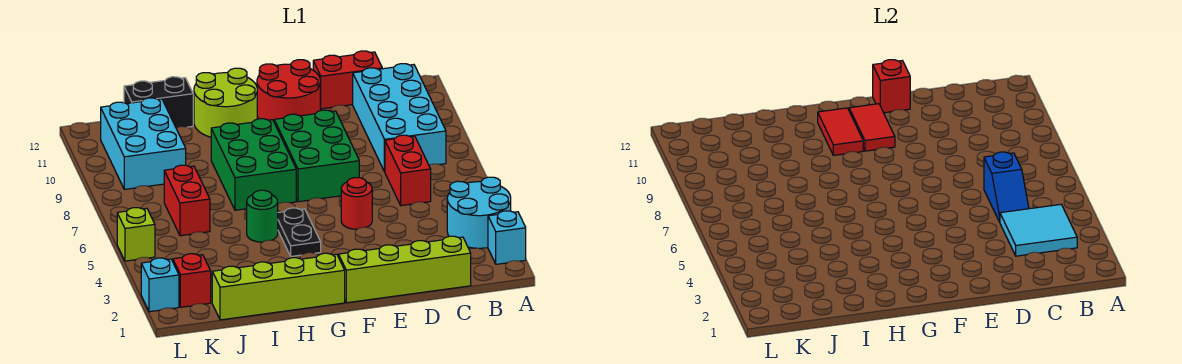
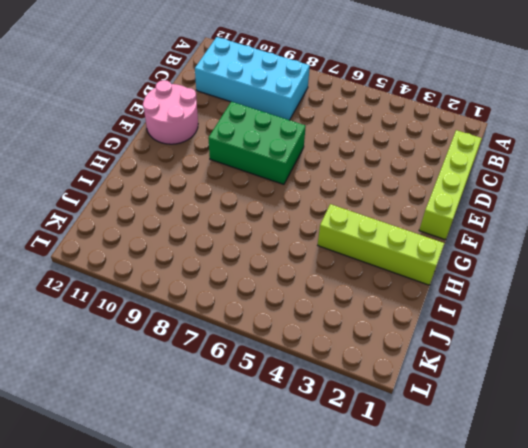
pink round brick E11:F12 level 1 -> red round brick E11:F12 level 1
lime brick H1:H4 level 1 -> lime brick G1:J1 level 1
none -> cyan brick A2 level 1
none -> cyan round brick A3:B4 level 1
none -> red brick C6:C7 level 1

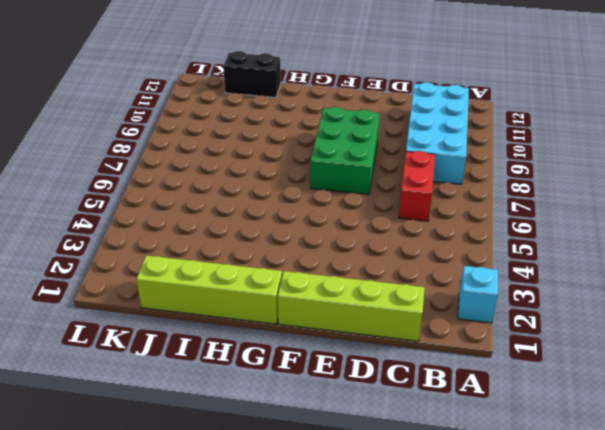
none -> cyan round brick A3:B4 level 1
none -> red brick C12:D12 level 1
none -> red round brick E5 level 1

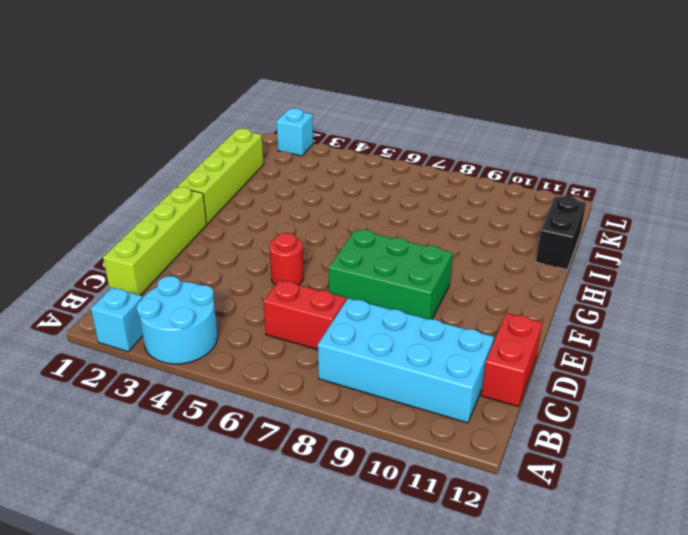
none -> red round brick E11:F12 level 1
none -> black plate G4:G5 level 1
none -> green brick G7:H9 level 1

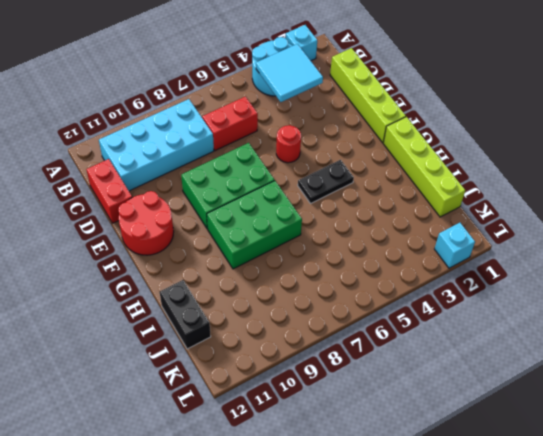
none -> lime round brick G11:H12 level 1
none -> green round brick H5 level 1
none -> red brick J6:J7 level 1

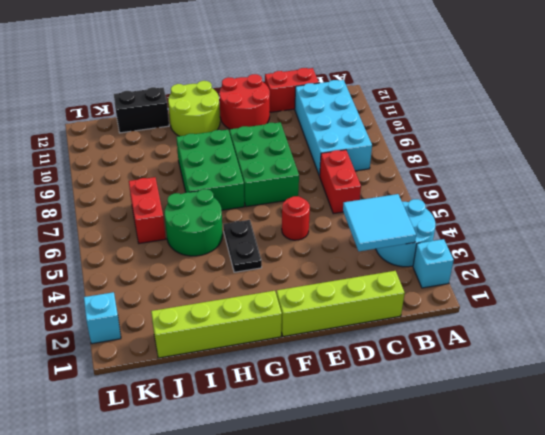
green round brick H5:I6 level 1 -> green round brick H5 level 1
none -> cyan brick J9:K11 level 1
none -> red brick K2 level 1
none -> lime brick L5 level 1

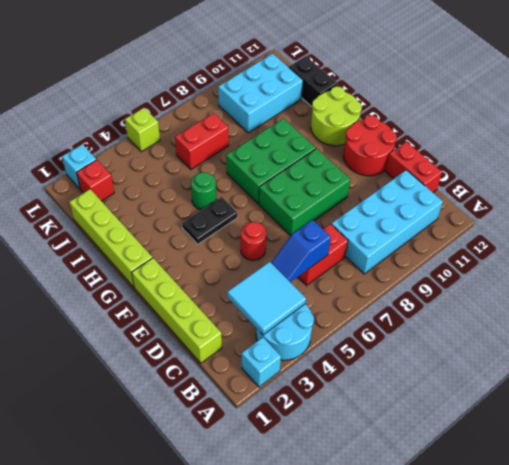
none -> red brick E12 level 2
none -> red tile F10:F11 level 2
none -> red tile G10:G11 level 2

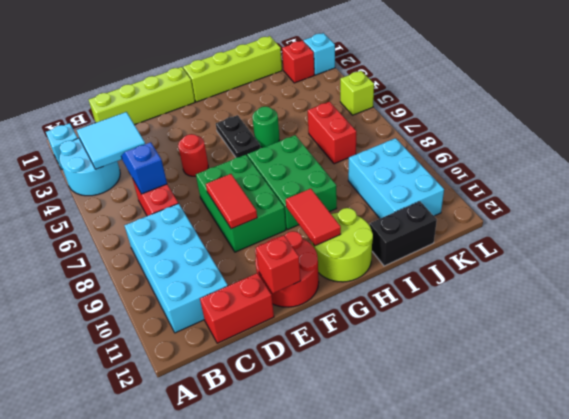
red tile E8:E9 level 2 -> red tile F10:F11 level 2

